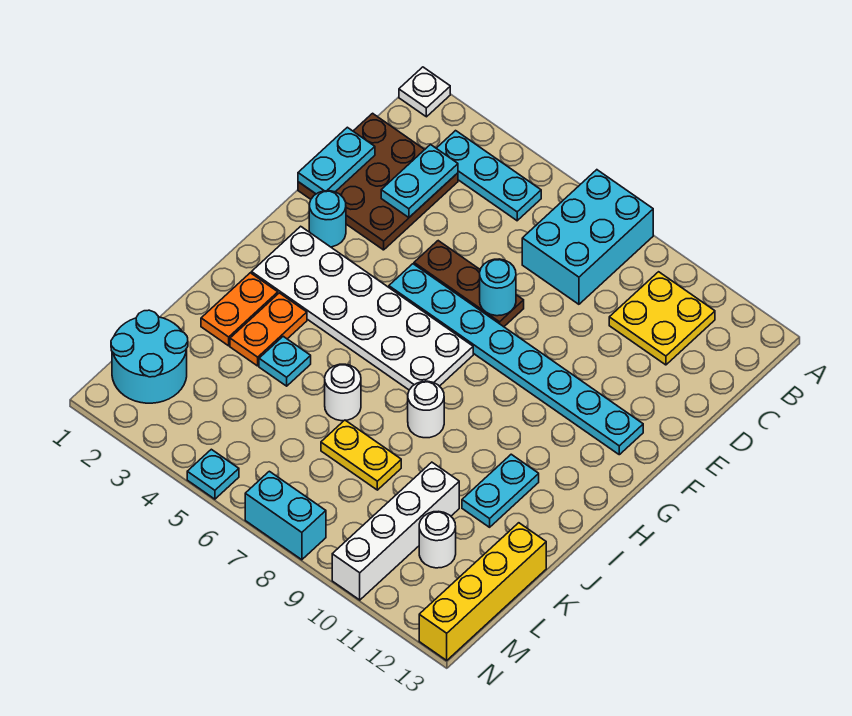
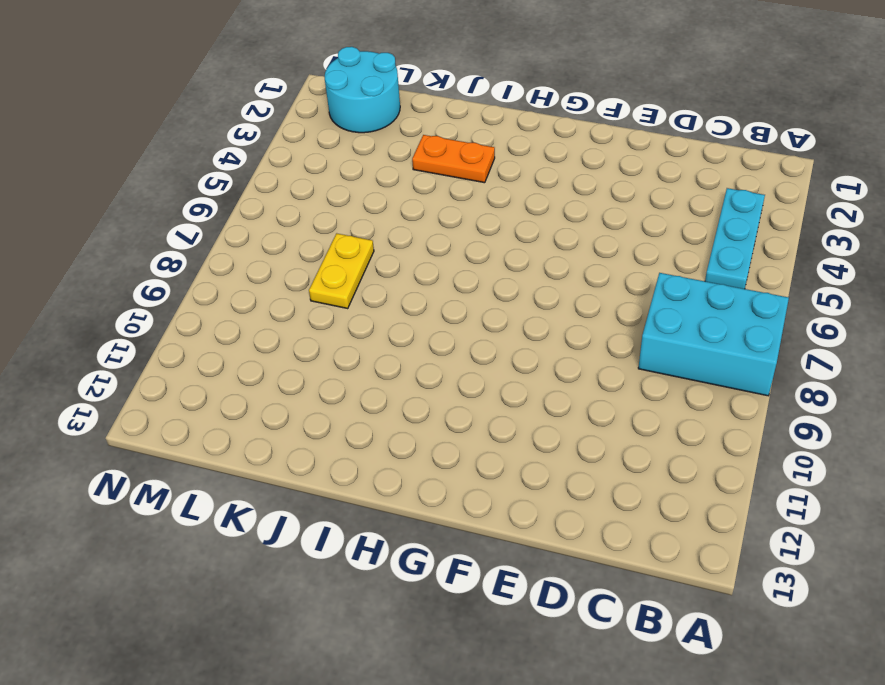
none -> white plate A1 level 1
none -> yellow plate B10:C11 level 1
none -> brown plate C1:E3 level 1

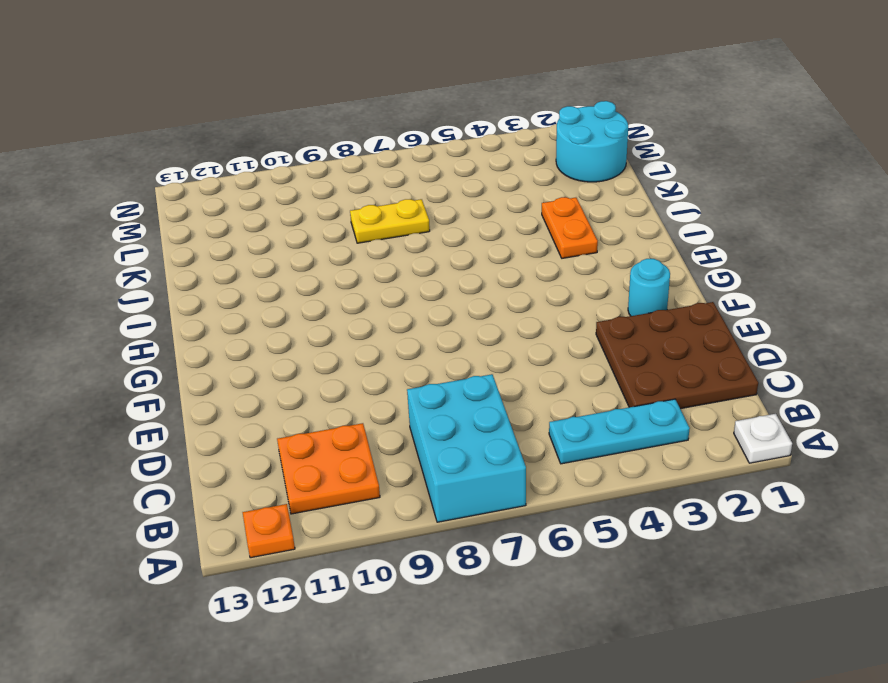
orange plate A12 level 1 -> none
orange plate B10:C11 level 1 -> yellow plate B10:C11 level 1
none -> brown plate E5:E7 level 1
none -> cyan plate F5:F12 level 1
none -> white plate G2:H7 level 1

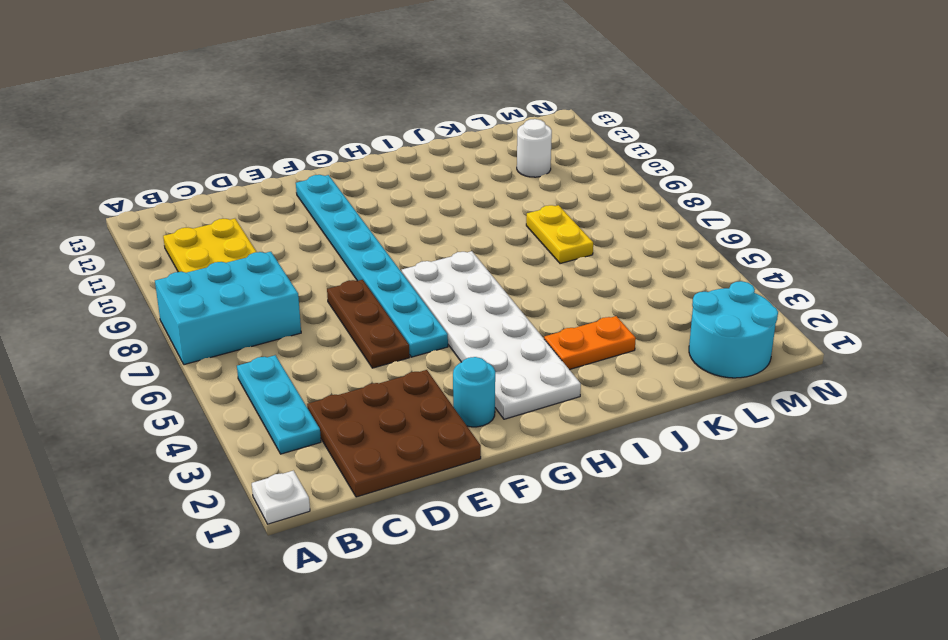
none -> orange plate I2:J2 level 1
none -> white round brick I8 level 1
none -> cyan plate I11:J11 level 1

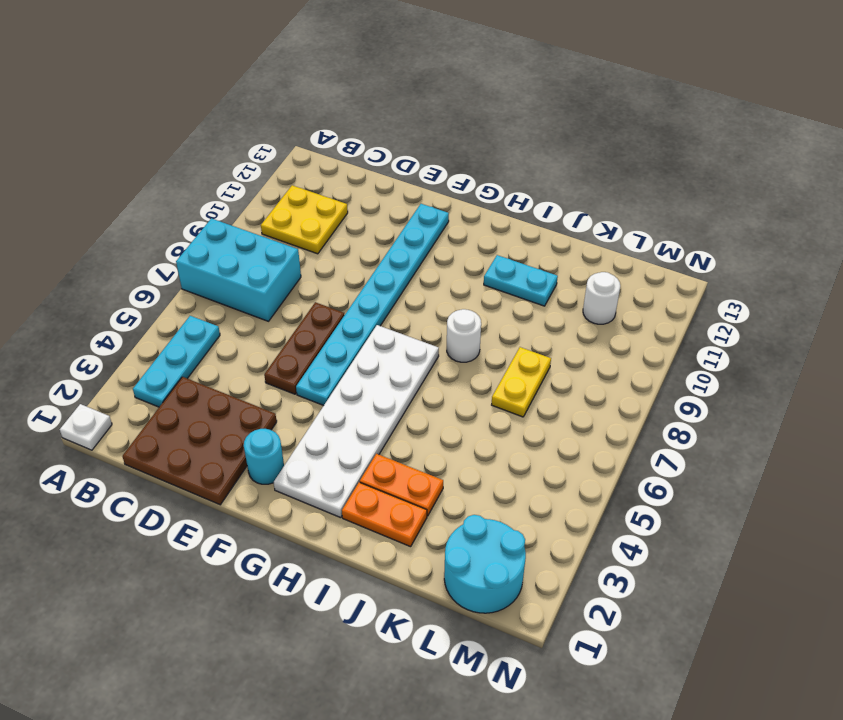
none -> cyan plate J4 level 1
none -> white round brick J6 level 1
none -> white brick K10:N10 level 1

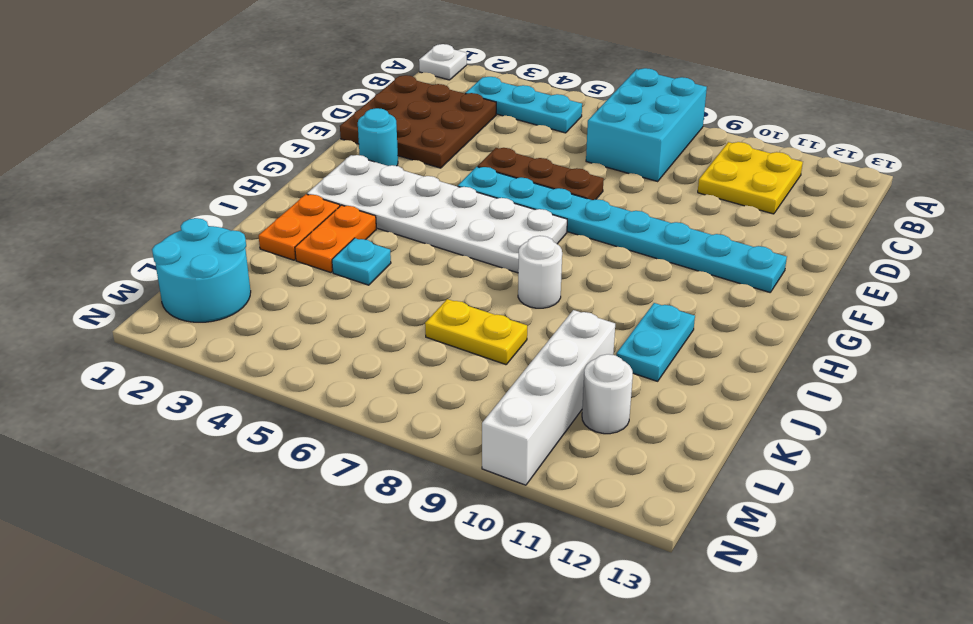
none -> white round brick J6 level 1
none -> yellow brick K13:N13 level 1
none -> cyan plate N5 level 1

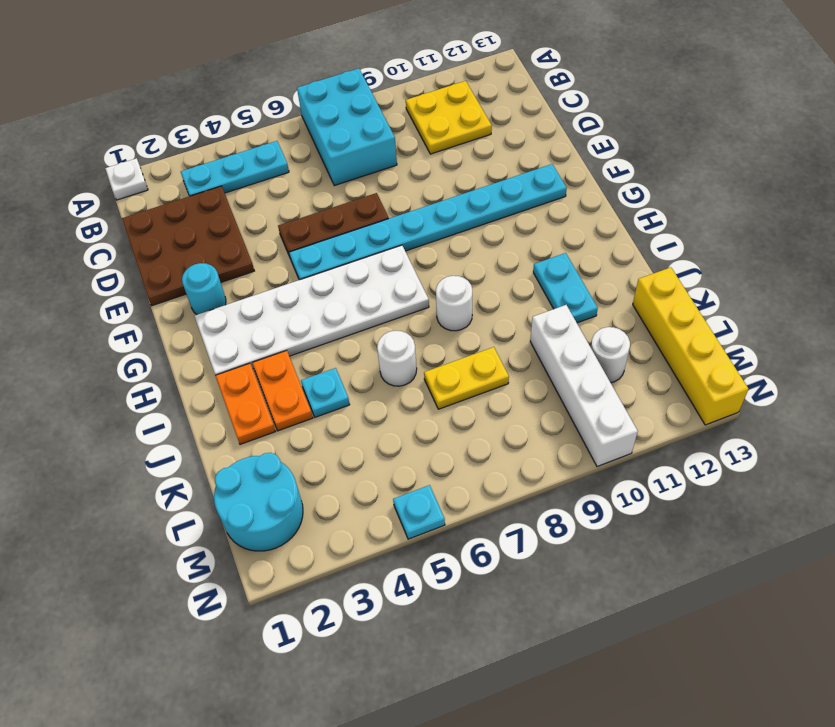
none -> cyan brick N7:N8 level 1
none -> cyan plate C3:D3 level 2
none -> cyan plate D1:E1 level 2

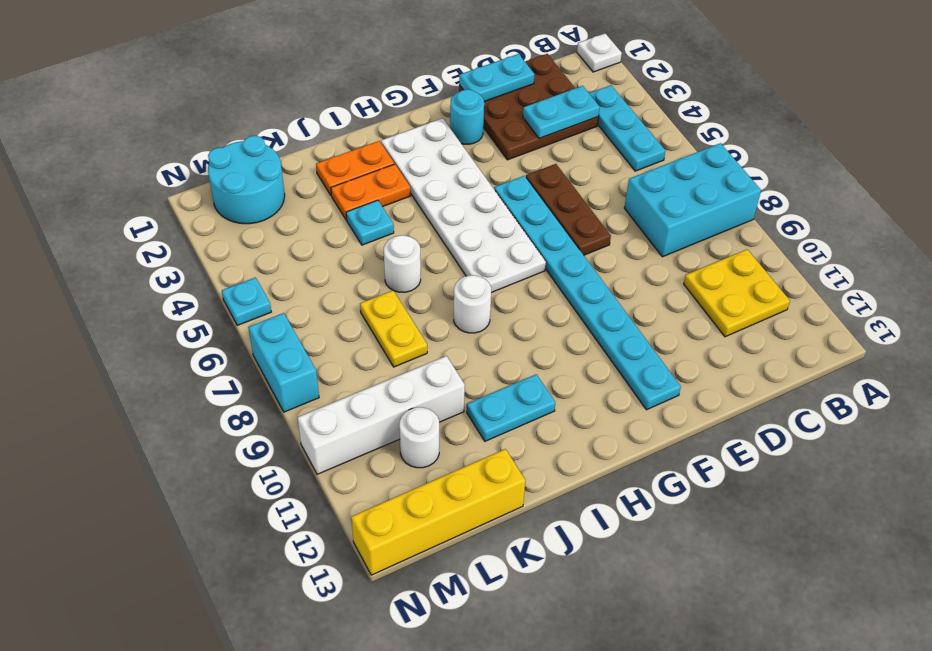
none -> cyan round brick E7 level 2

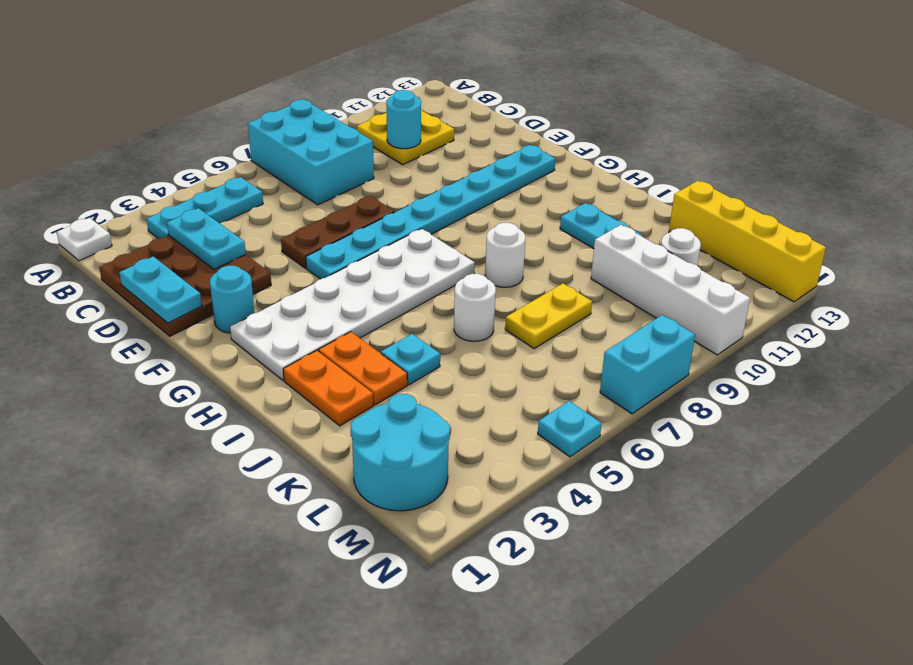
cyan round brick C10 level 2 -> cyan round brick E7 level 2

